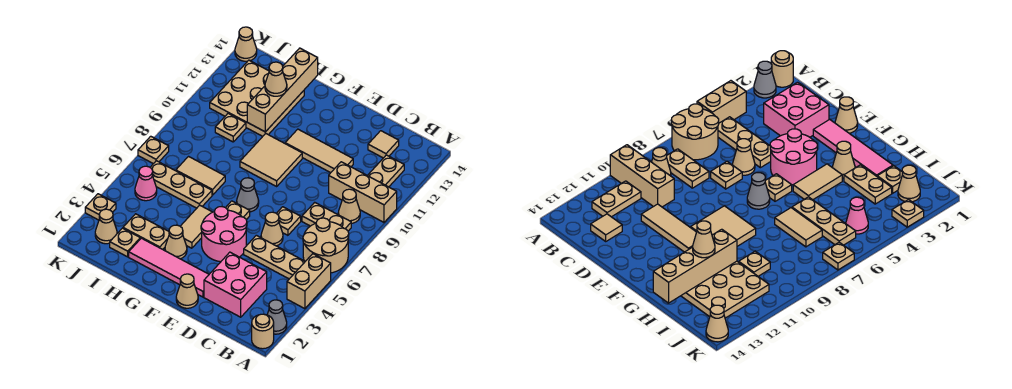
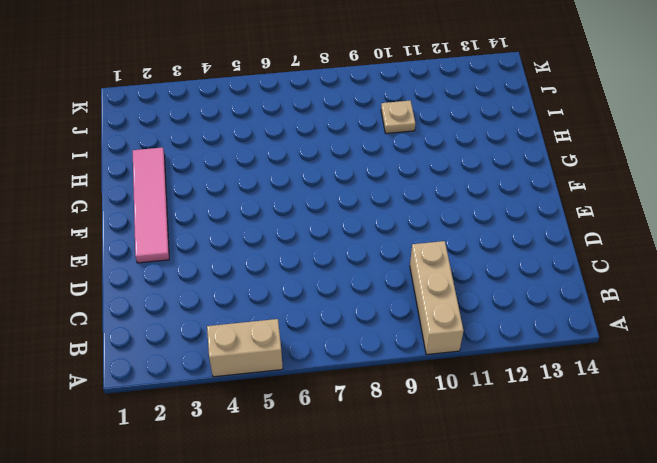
none -> tan round brick A1 level 1
none -> grey cone A2 level 1
none -> tan round brick A6:B7 level 1
none -> tan plate B5:D5 level 1

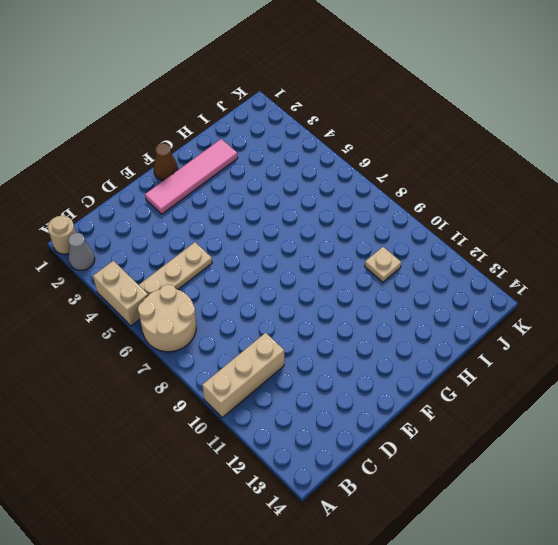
brown cone F1 level 1 -> none
none -> tan plate B8:C8 level 1
none -> tan cone B9 level 1
none -> tan plate B11:B12 level 1
none -> pink brick C2:D3 level 1

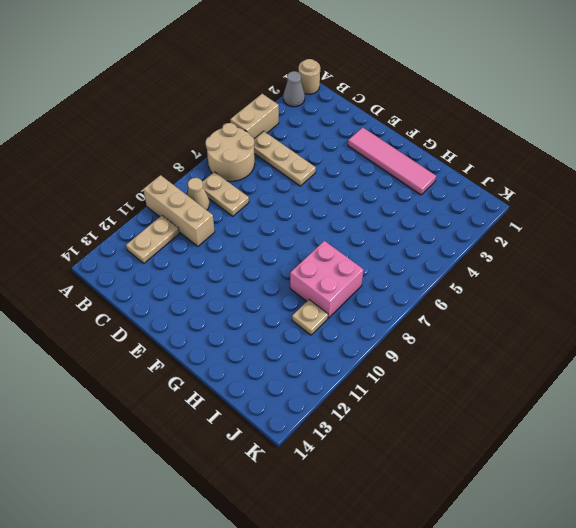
pink brick H8:I9 level 1 -> pink brick C2:D3 level 1
none -> tan tile C13 level 1
none -> tan cone D6 level 1
none -> tan plate D7 level 1
none -> tan tile D11:F11 level 1

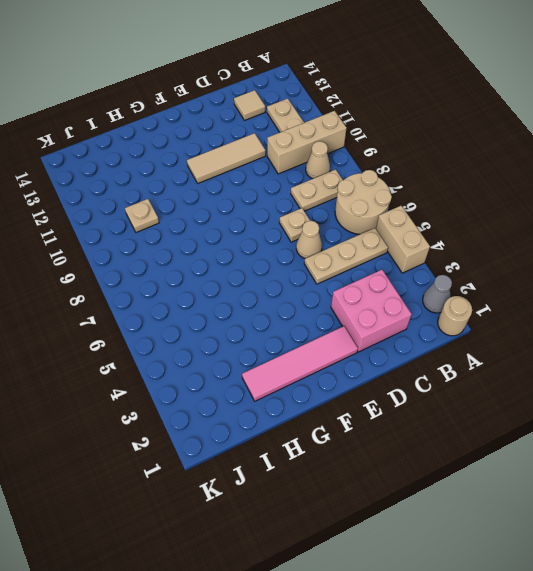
none -> tan cone E1 level 1
none -> pink round brick E4:F5 level 1
none -> tan plate F6 level 1
none -> grey cone F7 level 1

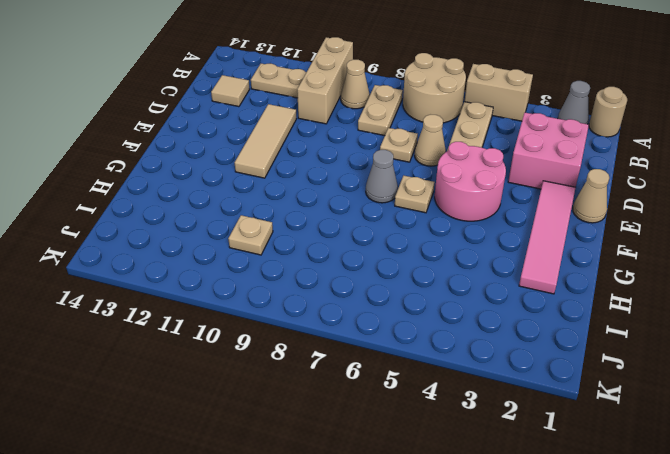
none -> tan tile F9:G10 level 1
none -> tan cone G3 level 1
none -> tan tile G4:G5 level 1
none -> tan plate H3:I3 level 1

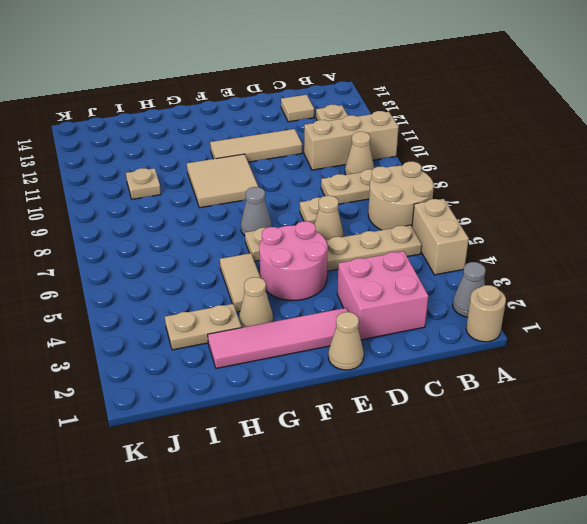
none -> tan plate H6:J6 level 1
none -> tan tile H7:I7 level 1
none -> tan plate H11:J13 level 1
none -> tan plate I2 level 1

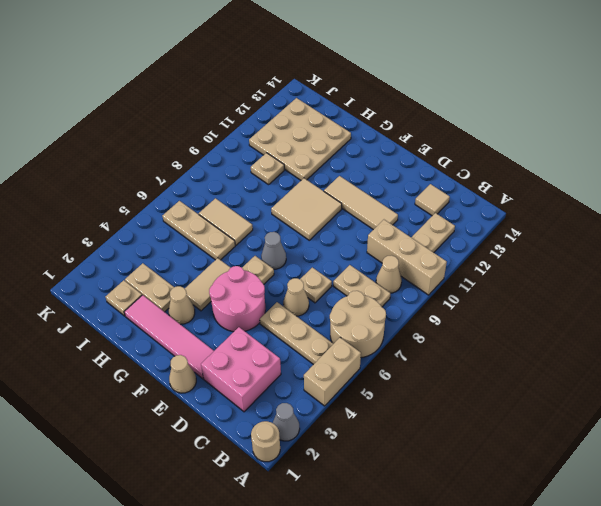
none -> tan cone J2 level 1
none -> pink cone J5 level 1
none -> tan plate K3 level 1
none -> tan plate K7 level 1

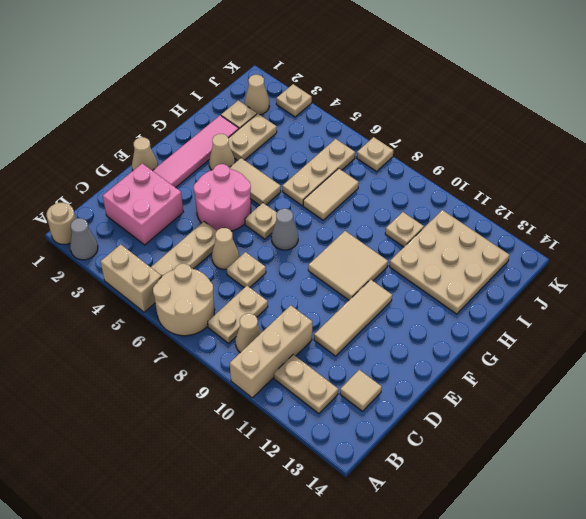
none -> pink cone J5 level 1
none -> tan cone K14 level 1
none -> tan brick H11:H14 level 2
none -> tan cone H12 level 3

